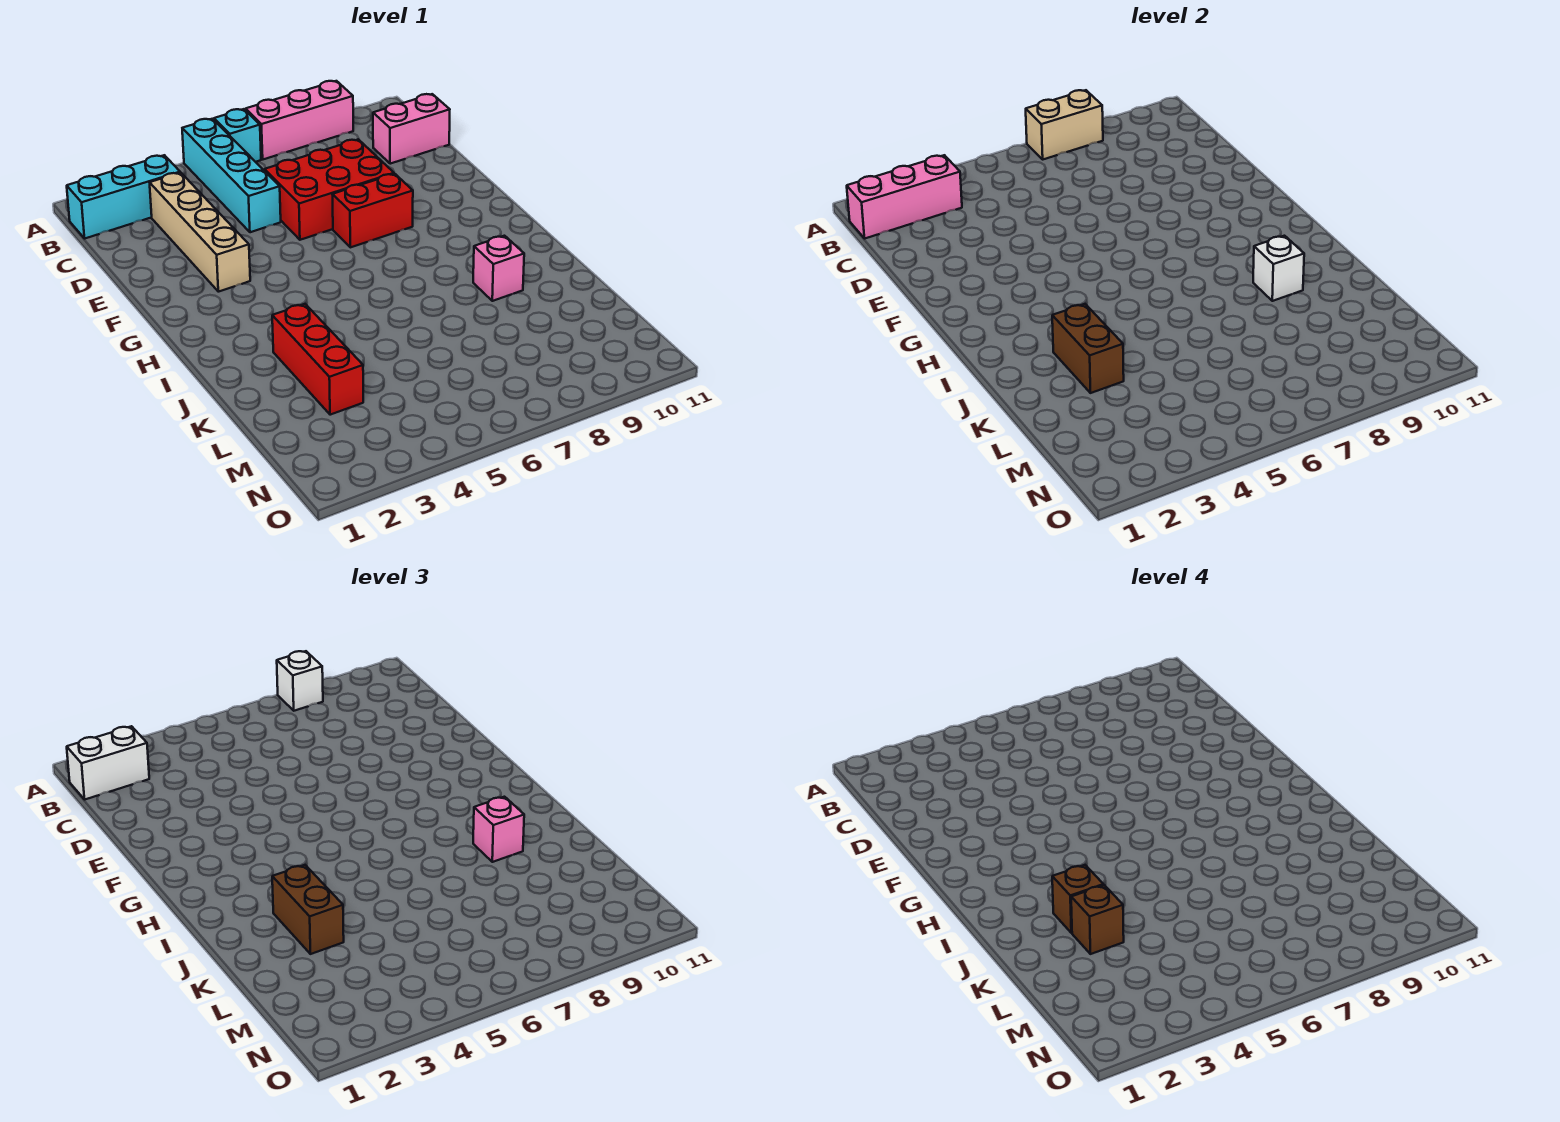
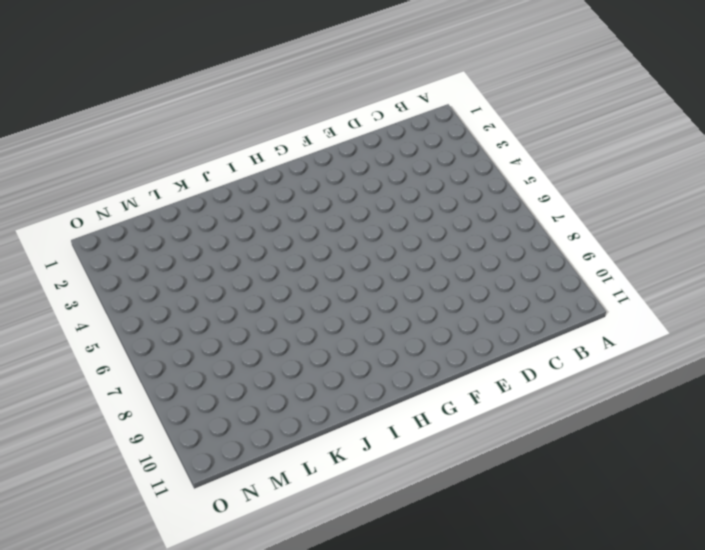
none -> cyan brick A5:D5 level 1
none -> cyan brick A6 level 1
none -> pink brick A7:A9 level 1

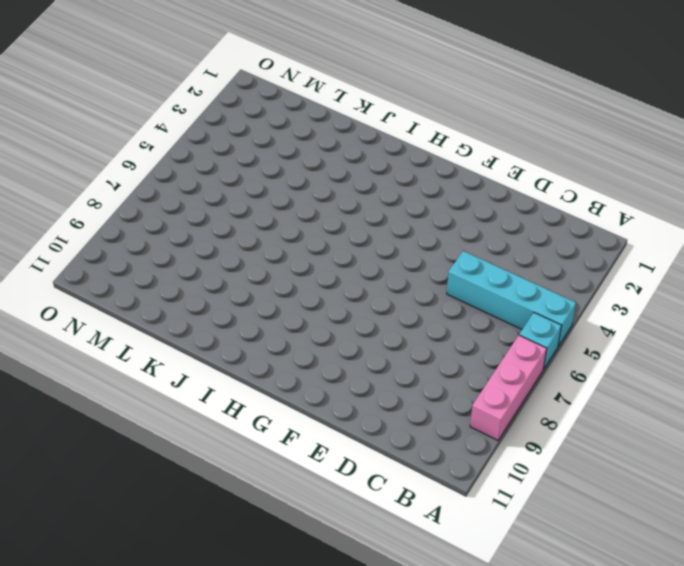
none -> cyan brick B1:B3 level 1
none -> tan brick C3:F3 level 1
none -> pink brick C10:C11 level 1

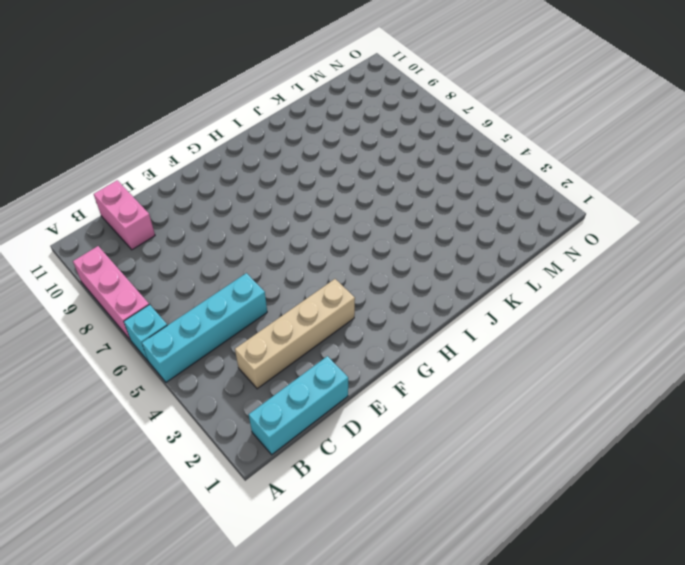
cyan brick B1:D1 level 1 -> cyan brick B1:B3 level 1
none -> red brick D6:E8 level 1
none -> red brick F7:F8 level 1
none -> red brick J3:L3 level 1

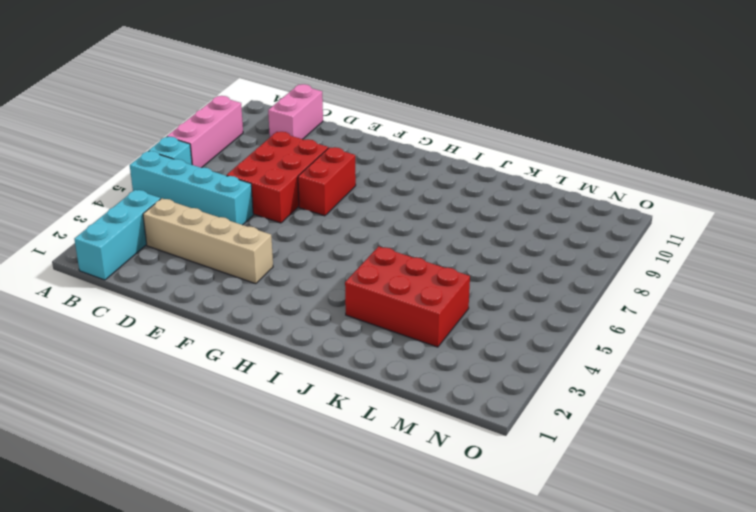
red brick J3:L4 level 1 -> red brick J3:L3 level 1
none -> pink brick J9 level 1
none -> tan brick A7:A8 level 2
none -> pink brick B1:B3 level 2

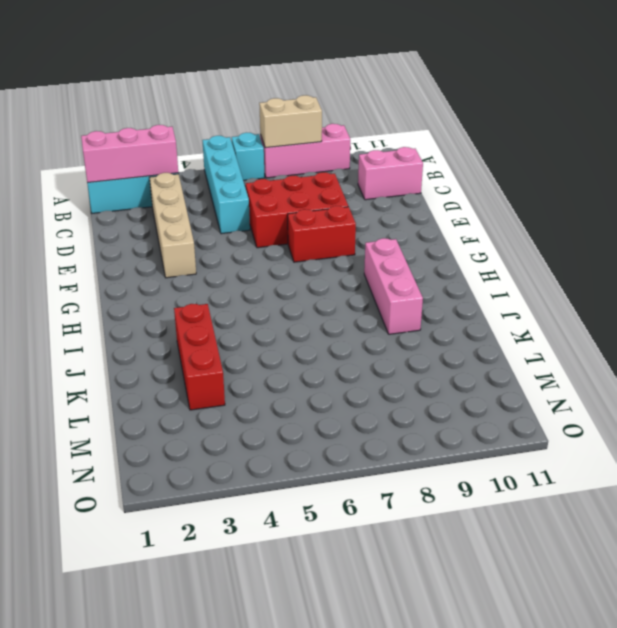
pink brick H9:J9 level 1 -> pink brick J9 level 1
none -> brown brick J3:K3 level 2
none -> white brick J9 level 2
none -> white brick A8 level 3

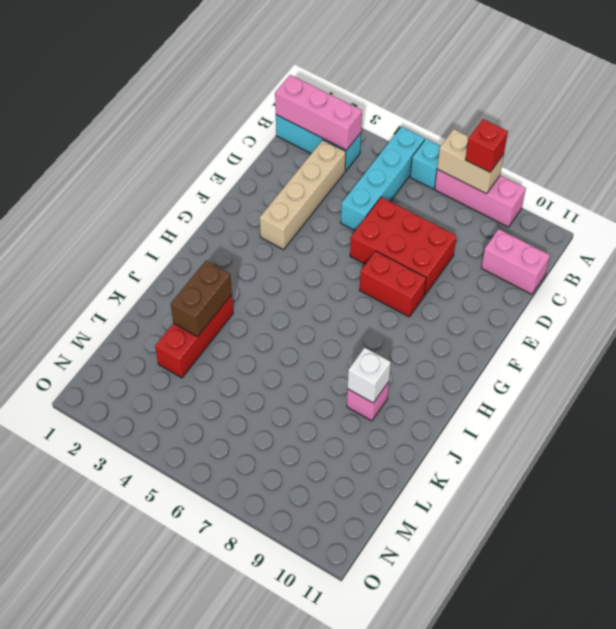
red brick A8 level 3 -> white brick A8 level 3
none -> white brick B1:B2 level 3
none -> brown brick J3:K3 level 3
none -> pink brick J9 level 3

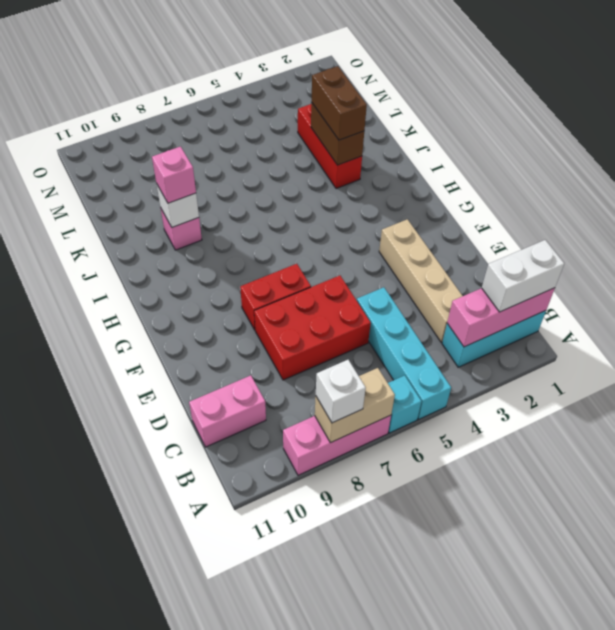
none -> brown brick J3 level 4
none -> brown brick K3 level 4

